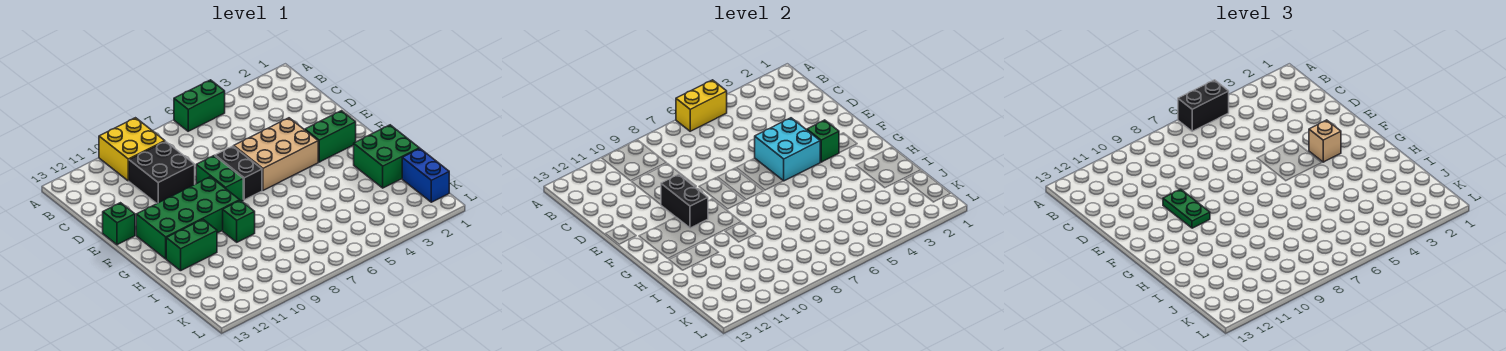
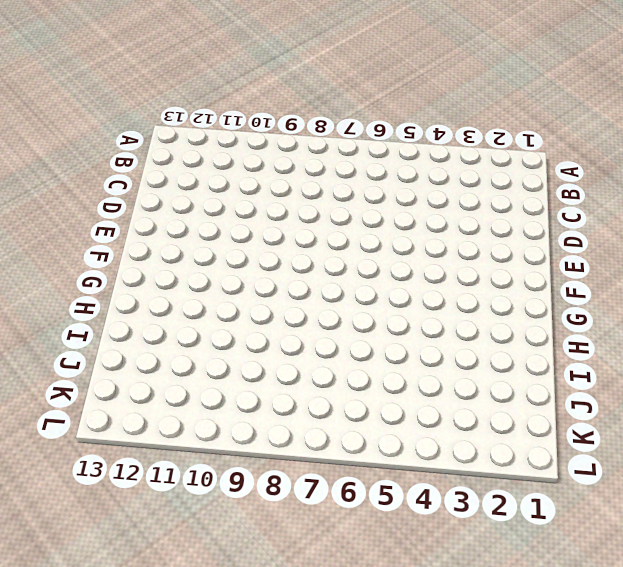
none -> green brick A5:A6 level 1
none -> yellow brick A9:B10 level 1
none -> black brick C9:D10 level 1

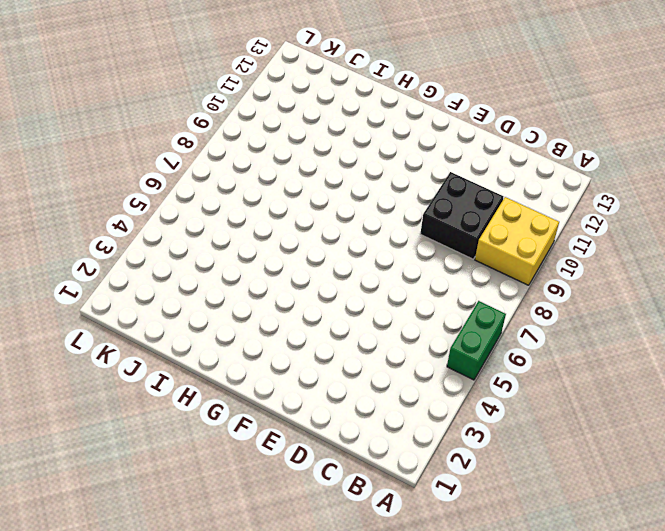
none -> tan brick E4:F6 level 1
none -> black brick E7:F7 level 1
none -> green brick E8:F8 level 1

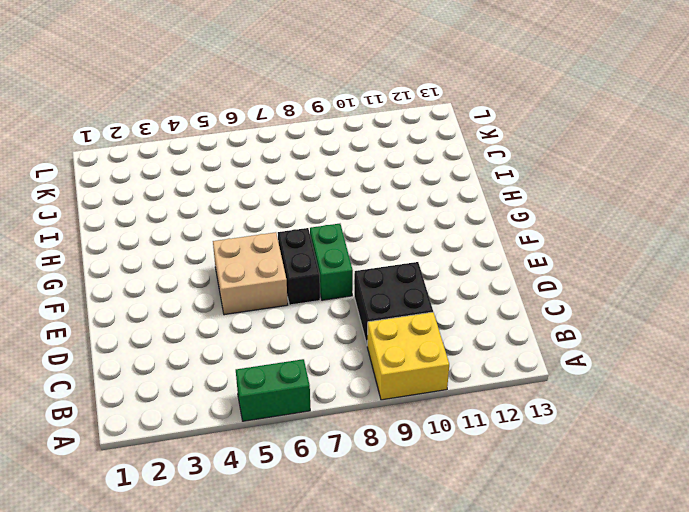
tan brick E5:F6 level 1 -> tan brick E4:F6 level 1
none -> green brick E13 level 1
none -> green brick F2:F3 level 1
none -> green brick F9:G12 level 1

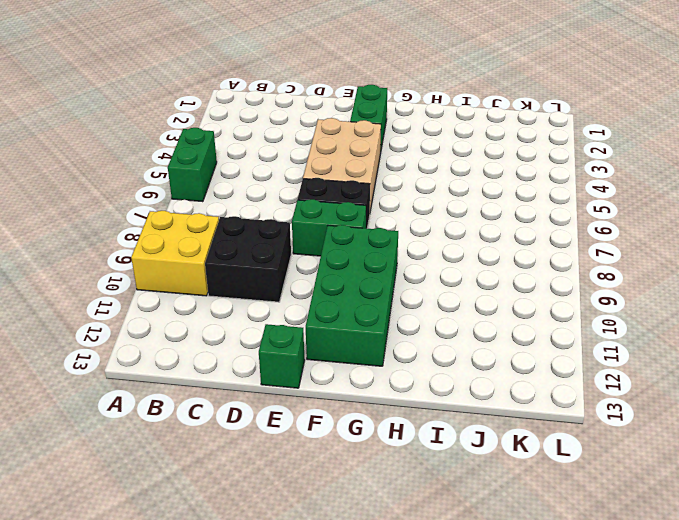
none -> green brick H1:I2 level 1
none -> green brick H9 level 1
none -> green brick H11:H12 level 1

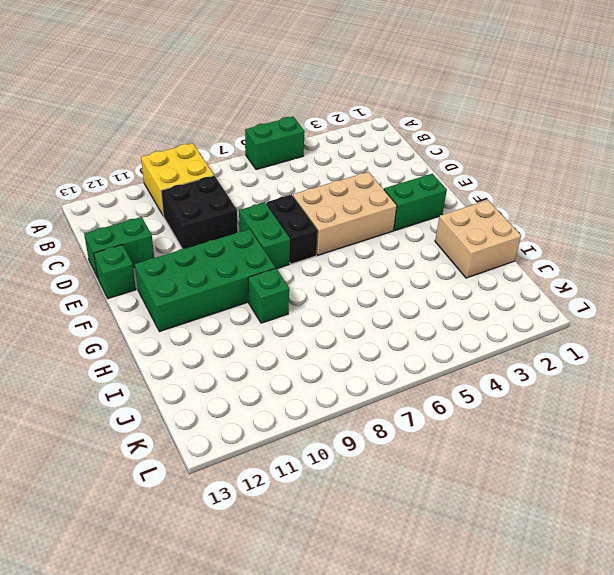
green brick D12:D13 level 1 -> green brick H11:H12 level 1
tan brick H1:I2 level 1 -> green brick H1:I2 level 1
none -> blue brick J1:K1 level 1
none -> yellow brick A5:A6 level 2
none -> cyan brick E4:F5 level 2

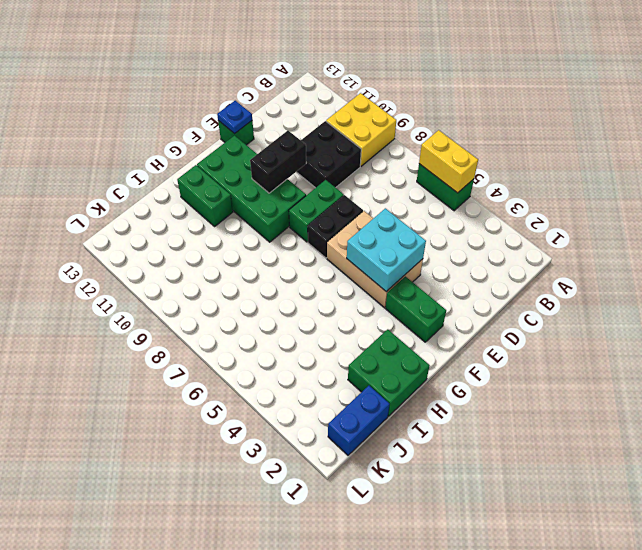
blue plate E13 level 2 -> none
none -> green brick H9 level 1
none -> green brick F3 level 2
none -> black brick A5:A6 level 3

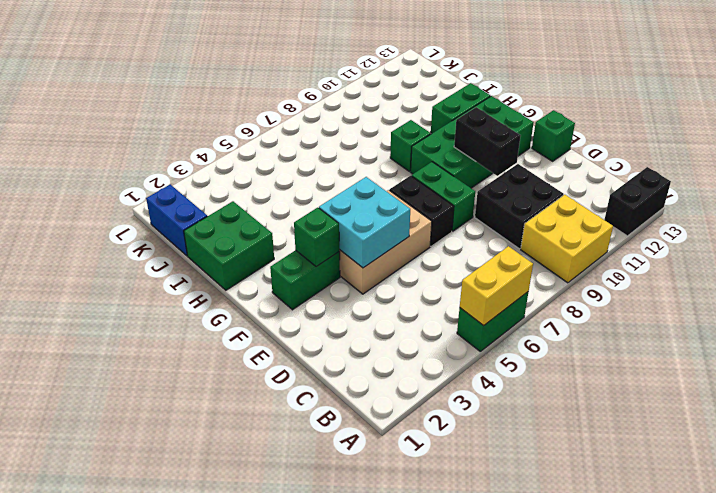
black brick A12:A13 level 1 -> black brick A5:A6 level 3
none -> green plate E10:F10 level 3
none -> tan brick F3 level 3

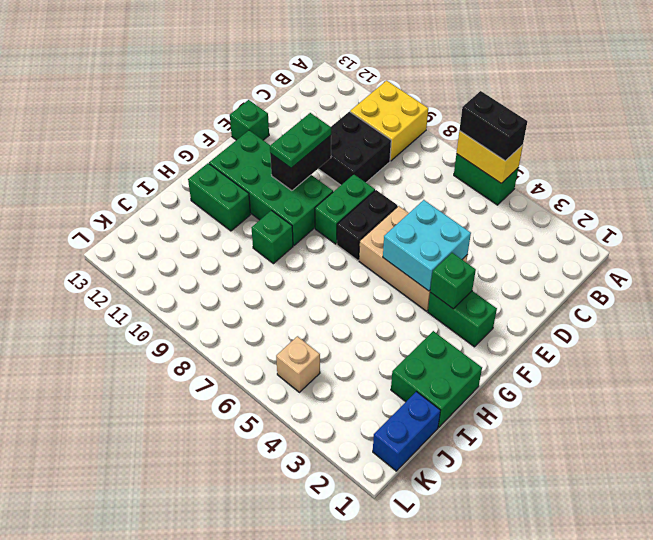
tan brick K5 level 1 -> tan brick F3 level 3

